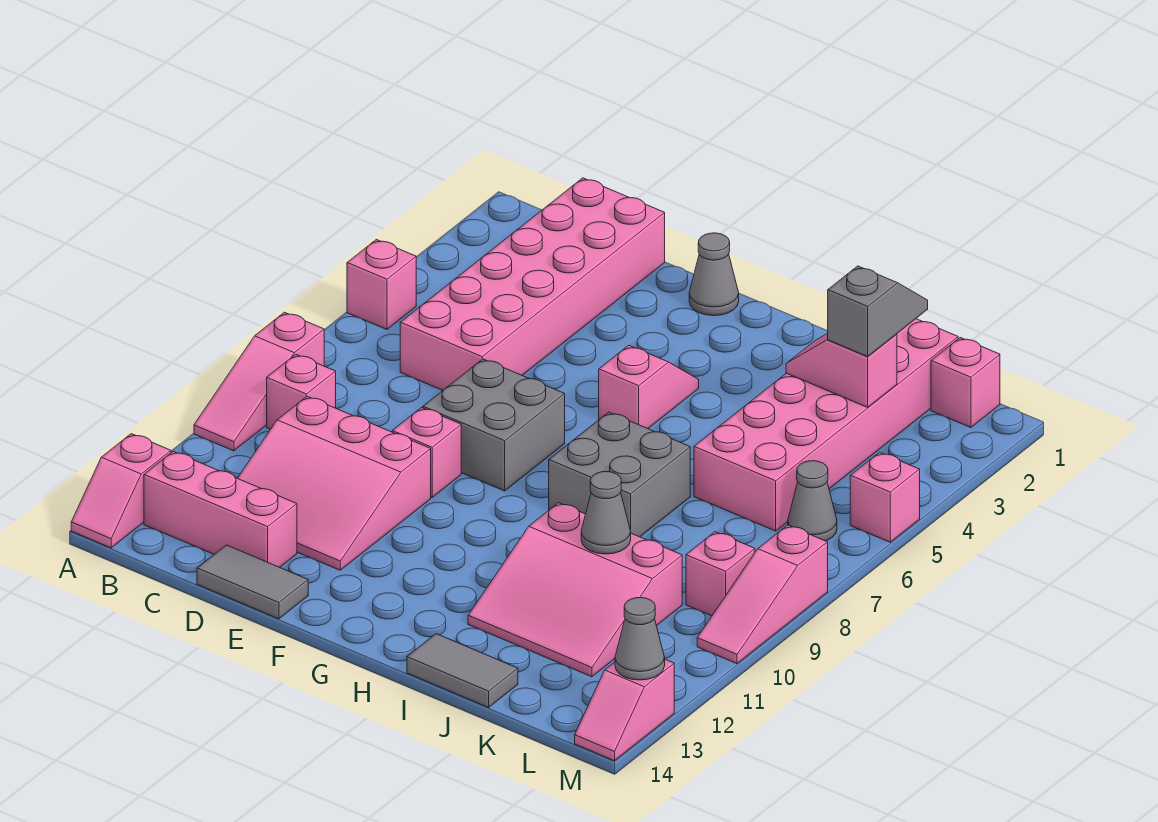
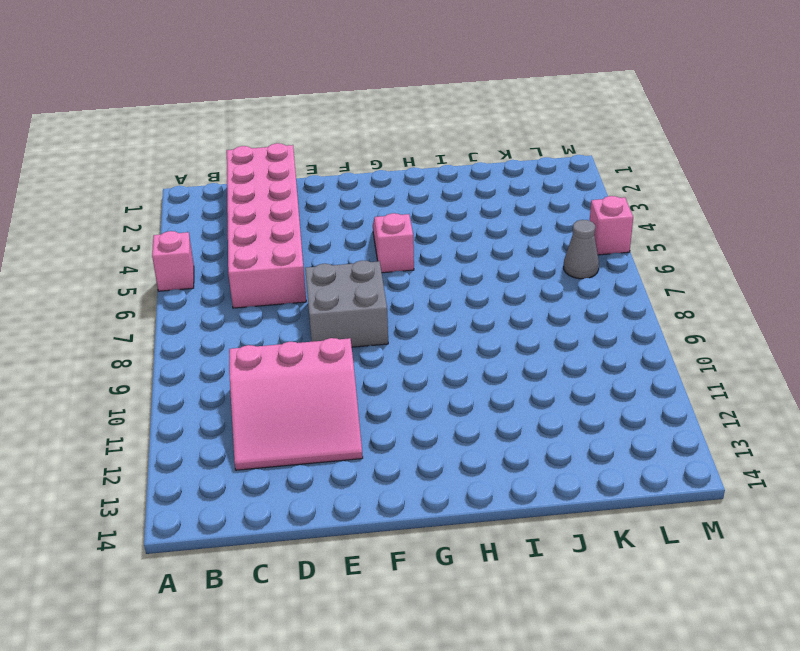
none -> pink slope A8:A10 level 1 top 8
none -> pink slope A13:A14 level 1 top 13
none -> pink brick B9 level 1

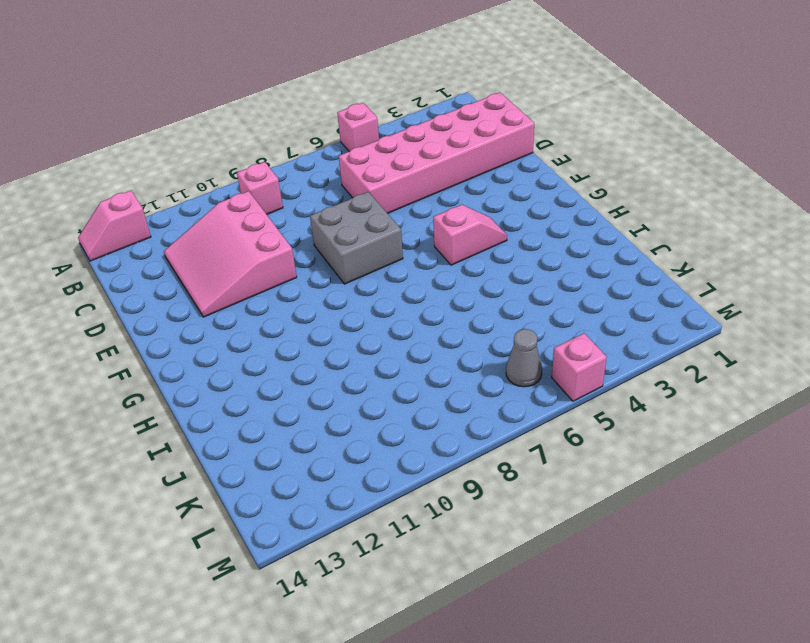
none -> pink slope A8:A10 level 1 top 8
none -> pink brick B13:D13 level 1
none -> grey tile D14:E14 level 1

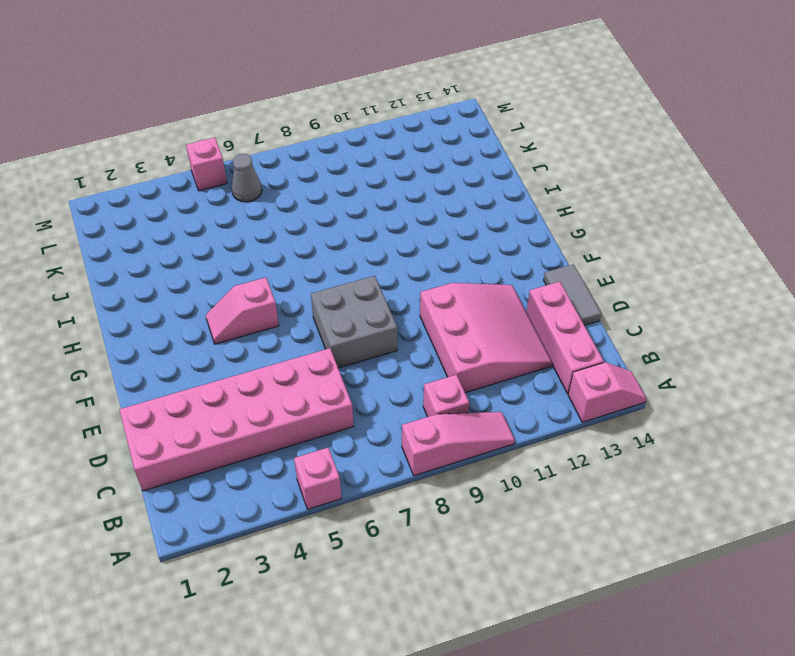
none -> pink brick E9 level 1
none -> grey cone F1 level 1
none -> grey brick H7:I8 level 1

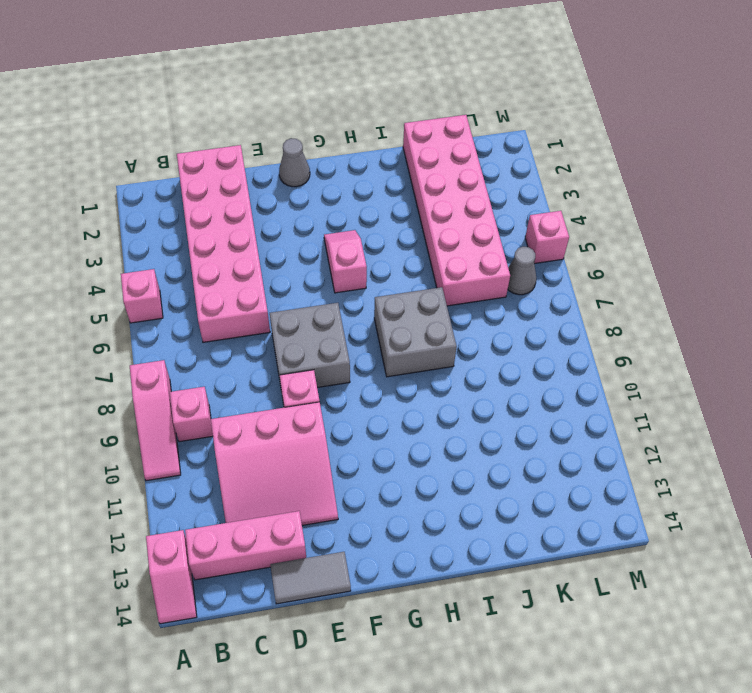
none -> pink slope I10:K12 level 1 top 10
none -> grey tile I14:J14 level 1
none -> pink brick L1 level 1

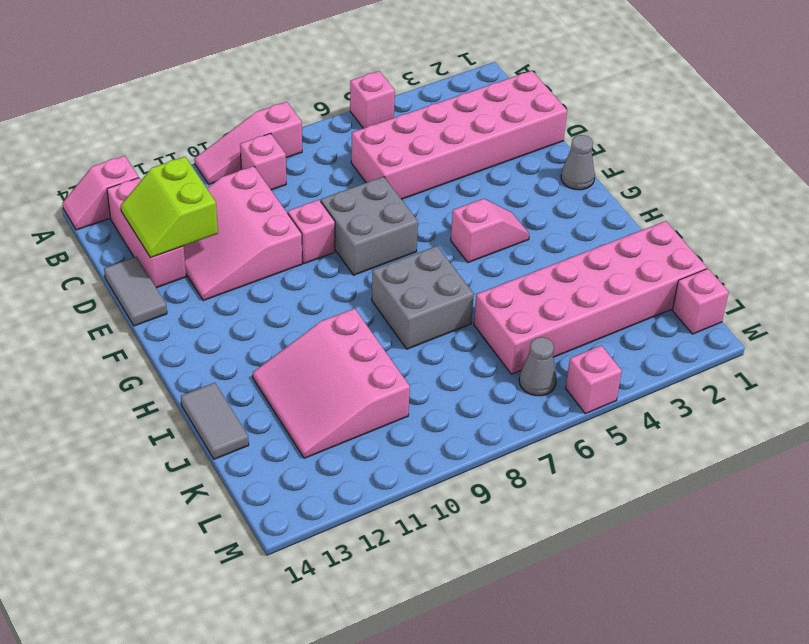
lime slope C12:D13 level 2 top 12 -> none
none -> pink brick L9 level 1
none -> pink slope M8:M10 level 1 top 8
none -> pink slope M13:M14 level 1 top 13

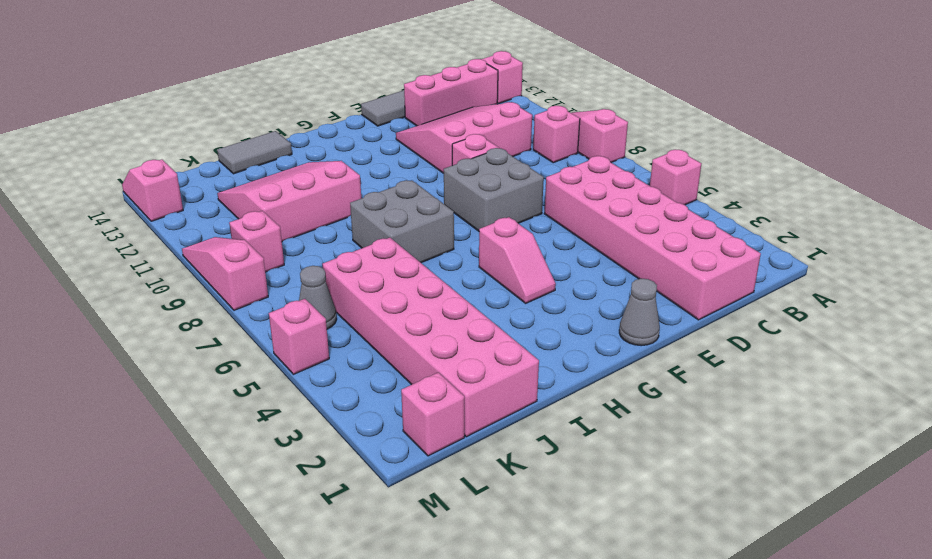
none -> pink slope J3:K3 level 2 top K
none -> grey cone J10 level 2
none -> grey cone M13 level 2

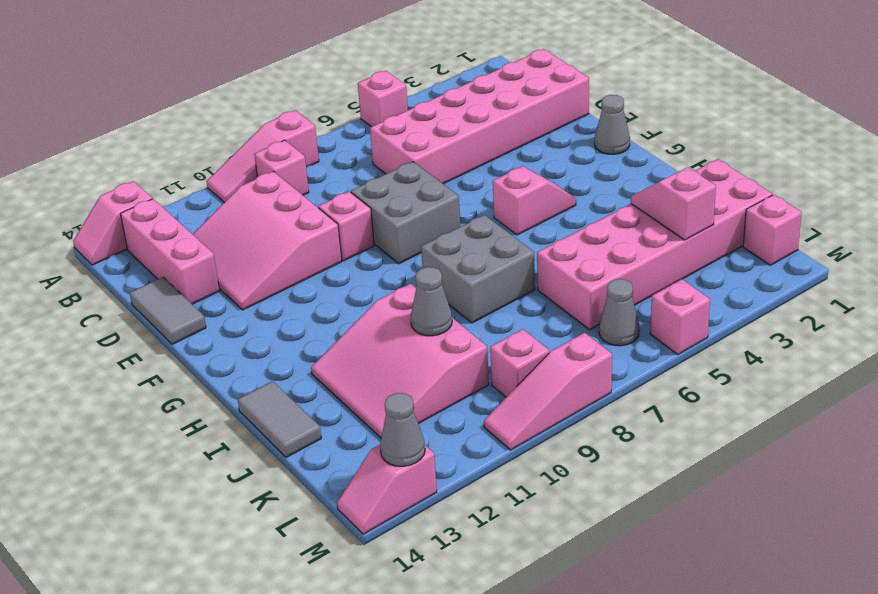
none -> grey slope K2:K3 level 3 top 3

